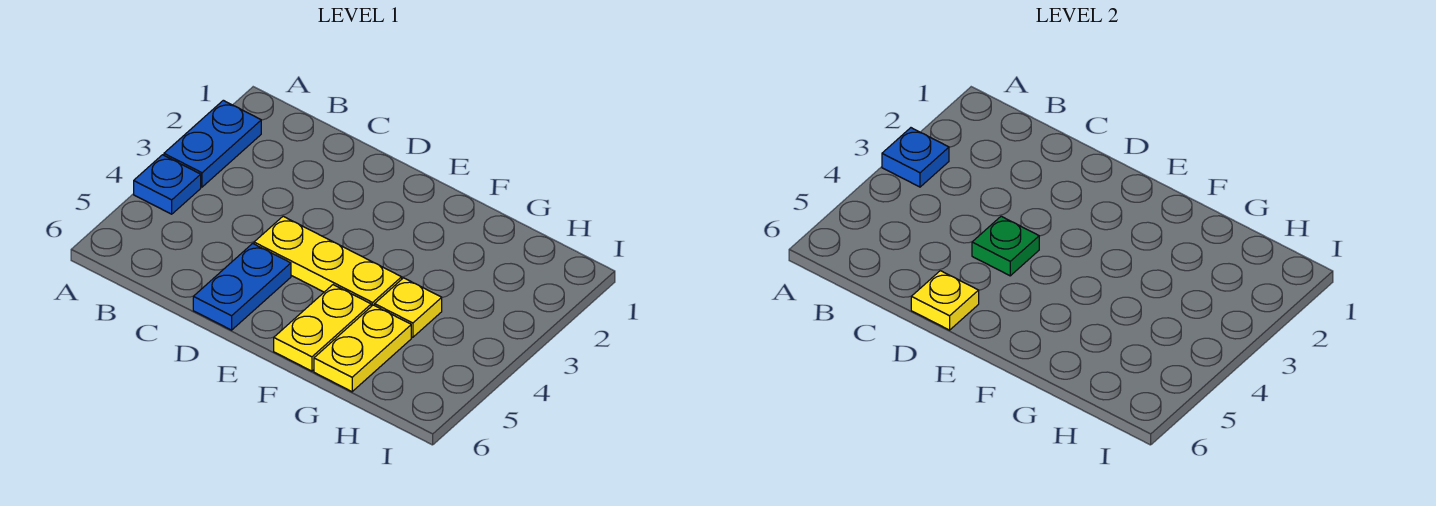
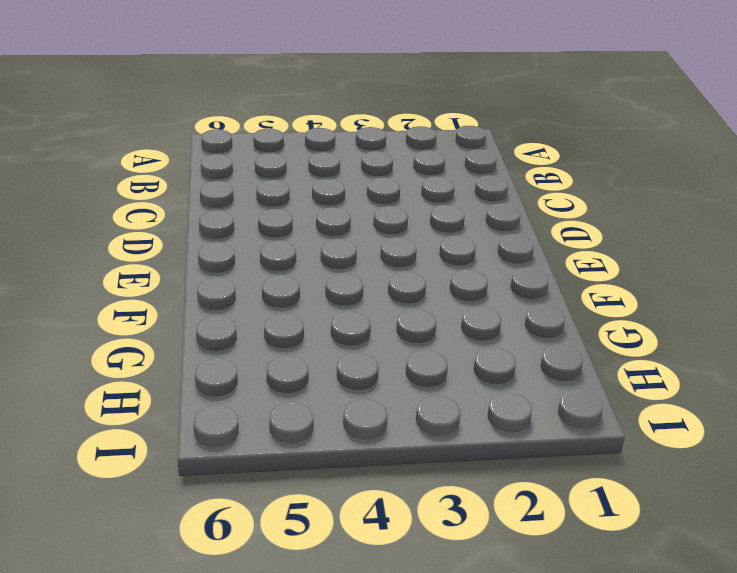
none -> blue plate A2:A3 level 1
none -> blue plate A4 level 1

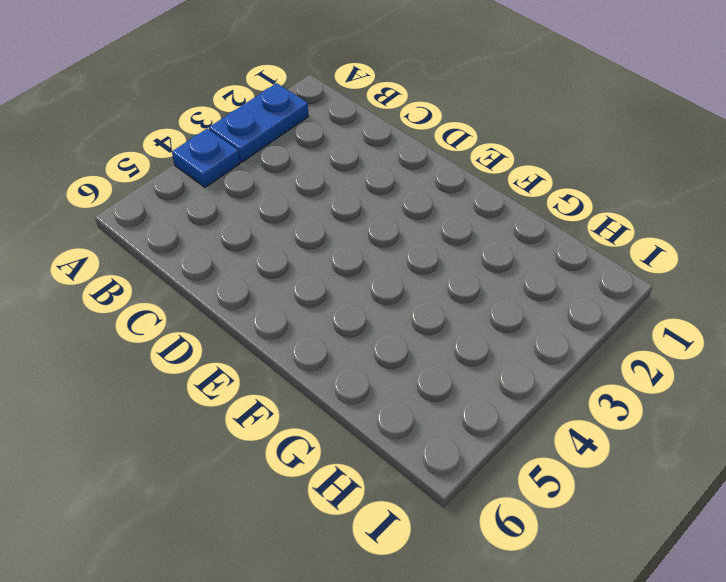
none -> yellow plate D4:F4 level 1
none -> blue plate D5:D6 level 1

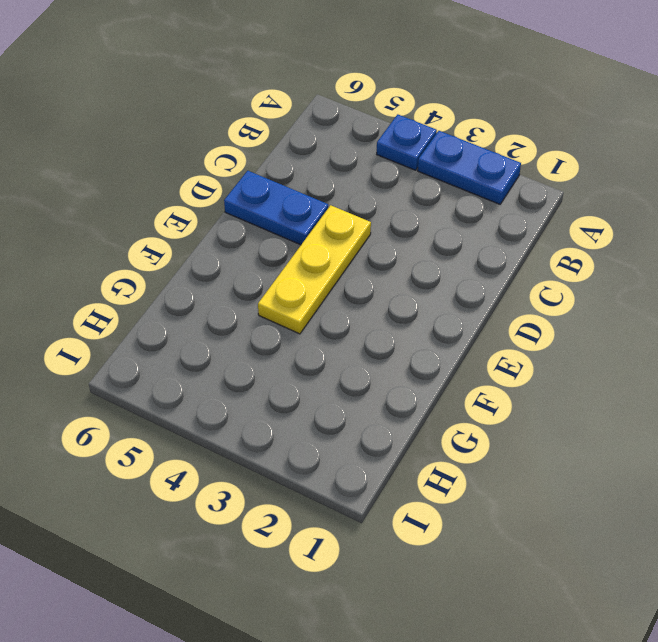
none -> yellow plate F5:F6 level 1
none -> yellow plate G4 level 1

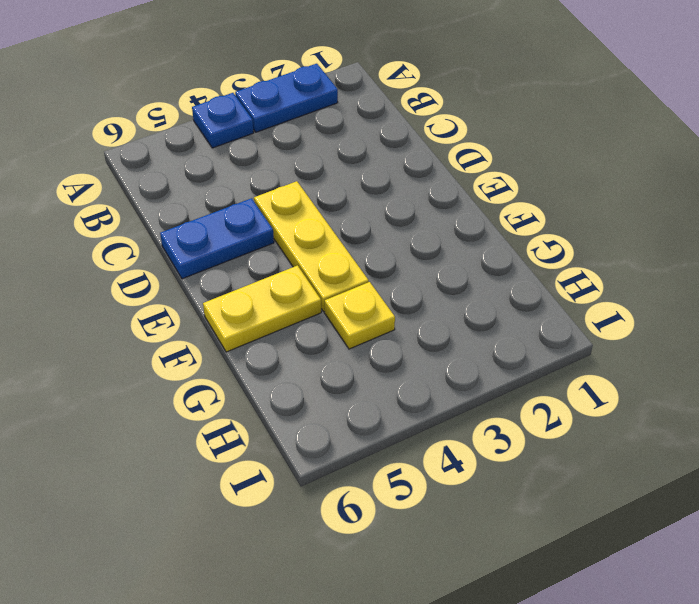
none -> yellow plate G5:G6 level 1
none -> blue plate A3 level 2

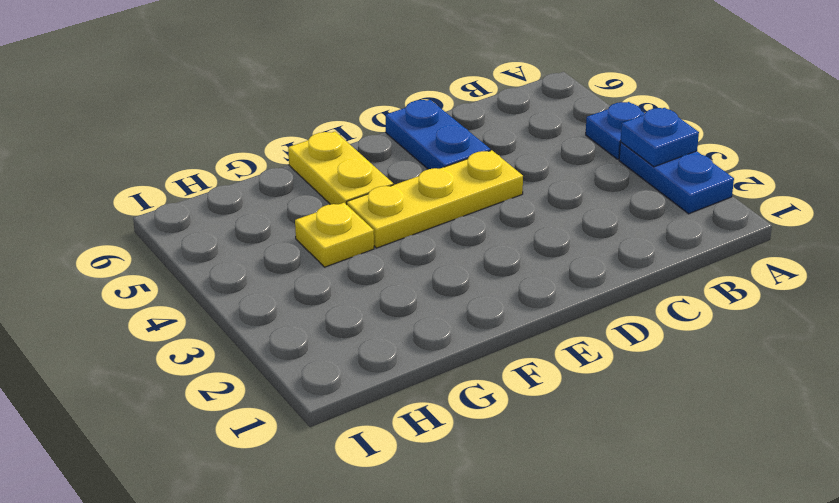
none -> yellow plate G5:G6 level 1
none -> green plate D4 level 2

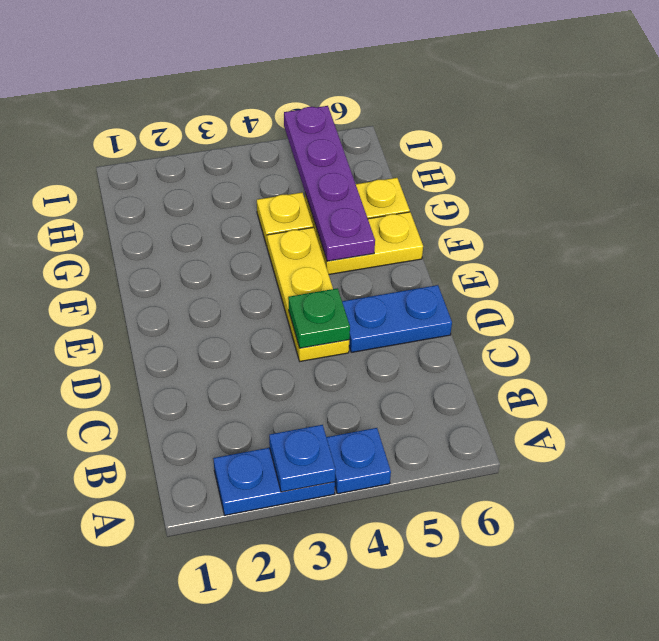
purple plate F5:I5 level 2 -> none
none -> yellow plate D6 level 2

